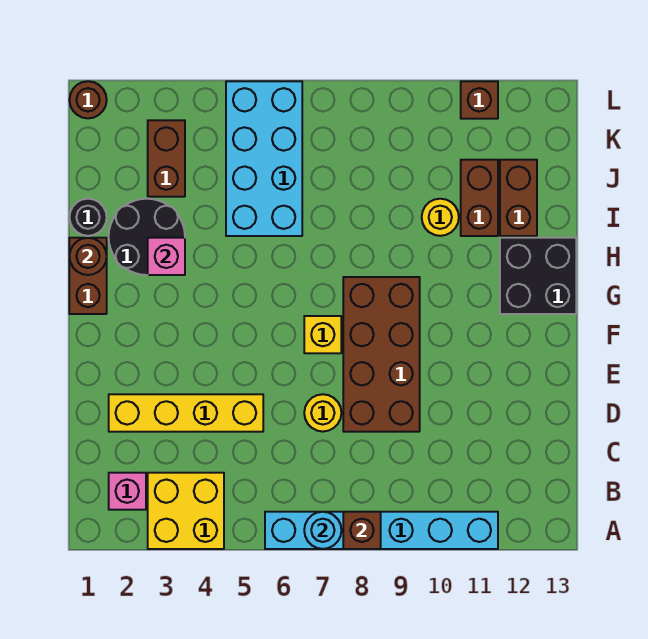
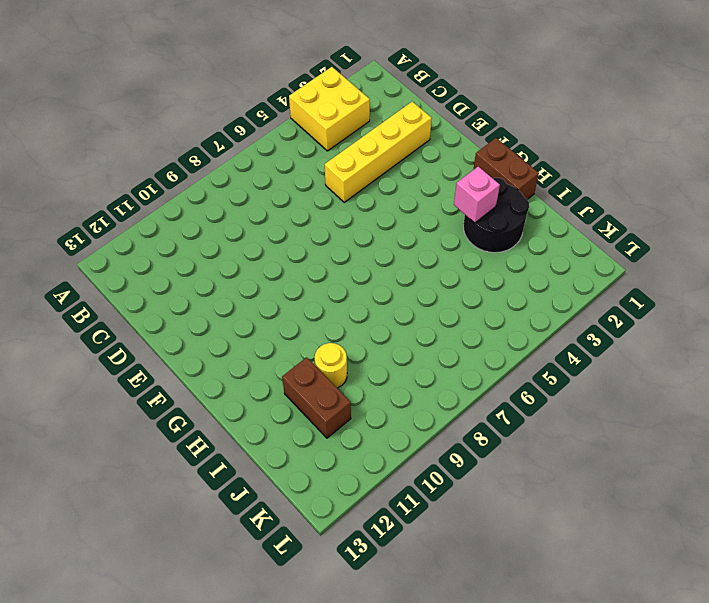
none -> cyan brick A6:A11 level 1
none -> pink brick B2 level 1
none -> yellow round brick D7 level 1

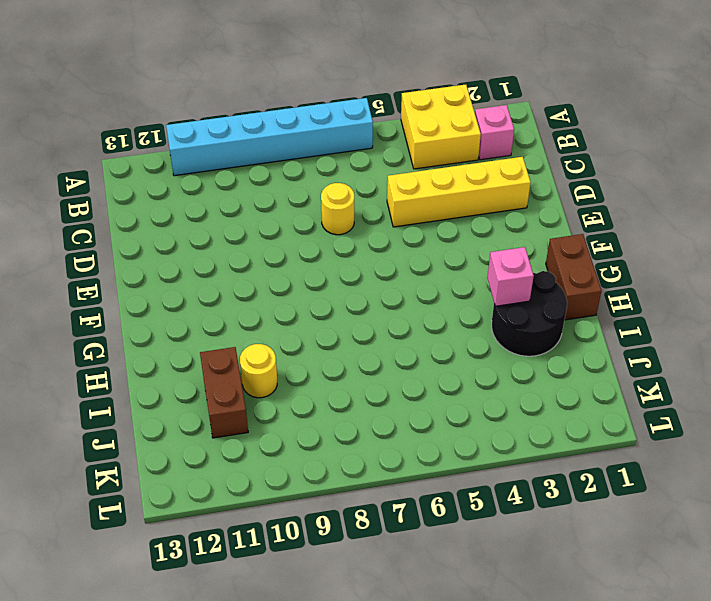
none -> brown brick D8:G9 level 1
none -> yellow brick F7 level 1
none -> black brick G12:H13 level 1

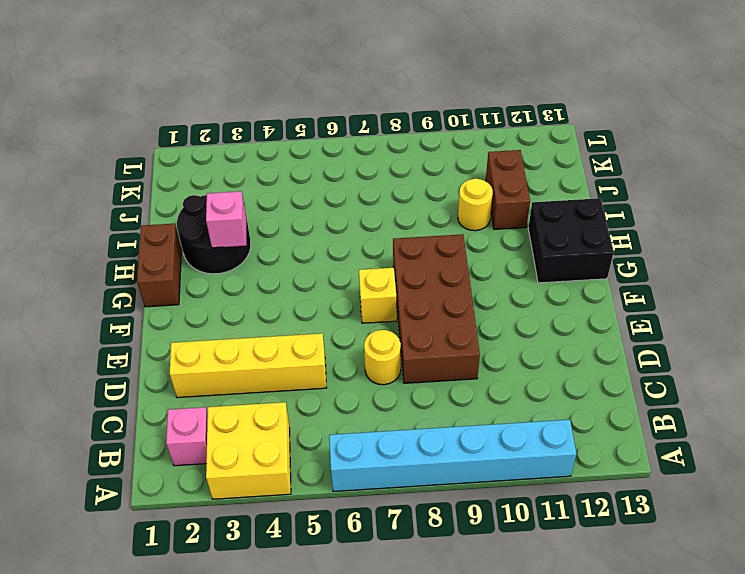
none -> black round brick I1 level 1
none -> cyan brick I5:L6 level 1
none -> brown brick I12:J12 level 1

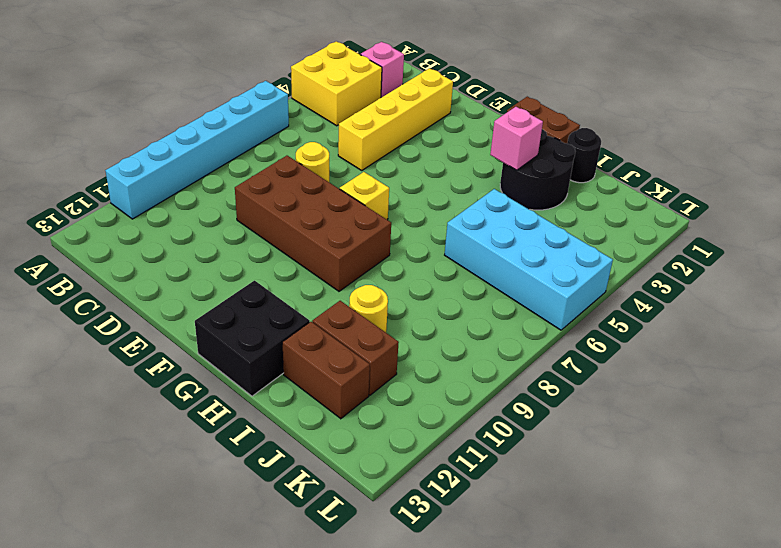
none -> brown brick J3:K3 level 1
none -> brown round brick L1 level 1
none -> brown brick L11 level 1

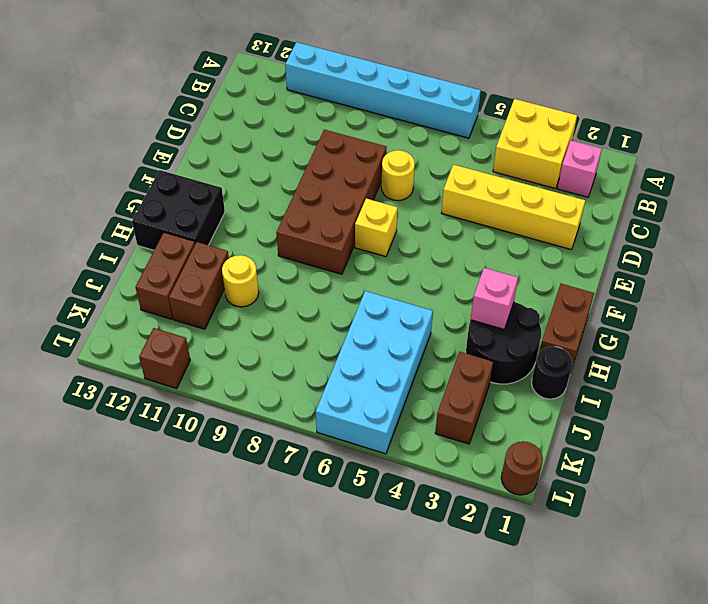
none -> cyan round brick A7 level 2
none -> brown brick A8 level 2
none -> brown round brick H1 level 2

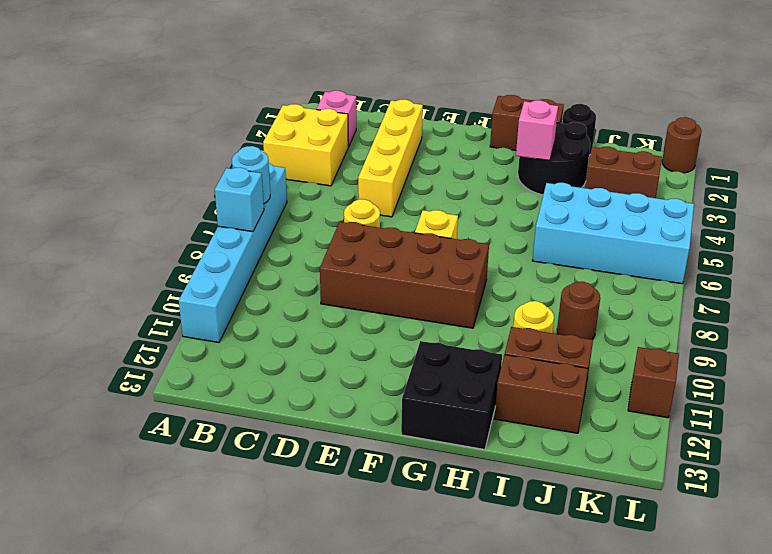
cyan brick A8 level 2 -> brown brick A8 level 2
brown round brick J9 level 1 -> brown round brick H1 level 2

